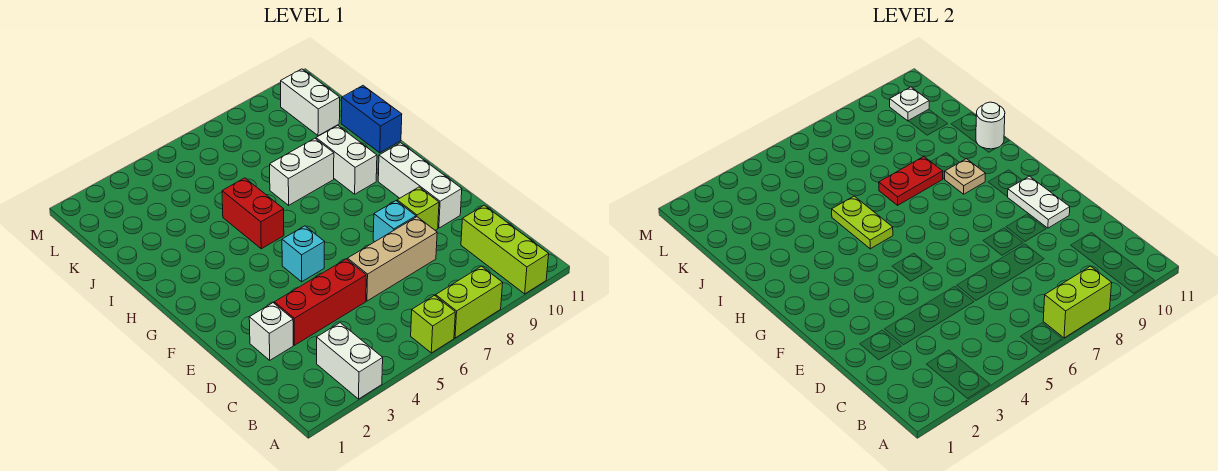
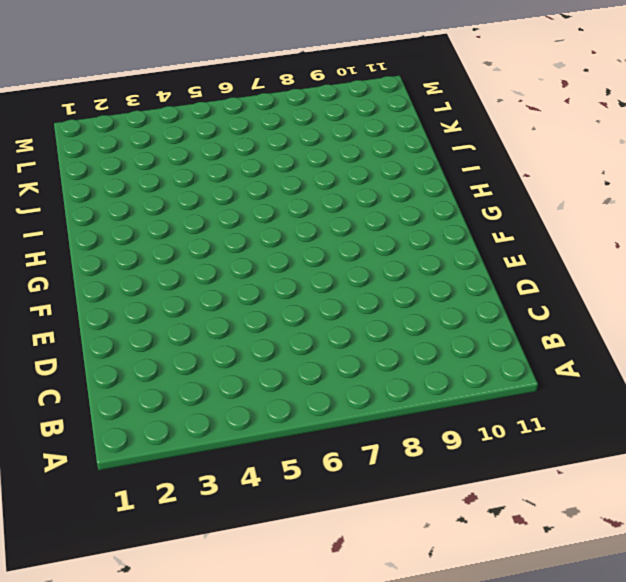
none -> white brick A3:B3 level 1
none -> lime brick A6 level 1
none -> lime brick A7:A8 level 1

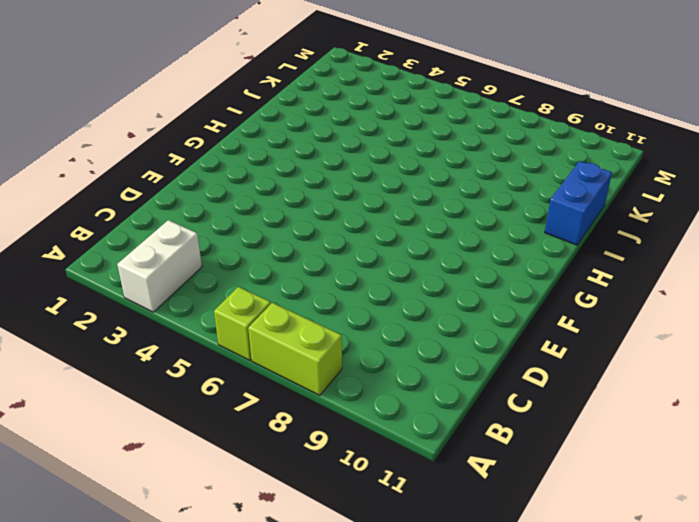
none -> lime brick A10:C10 level 1
none -> white brick D2 level 1
none -> red brick D3:D5 level 1

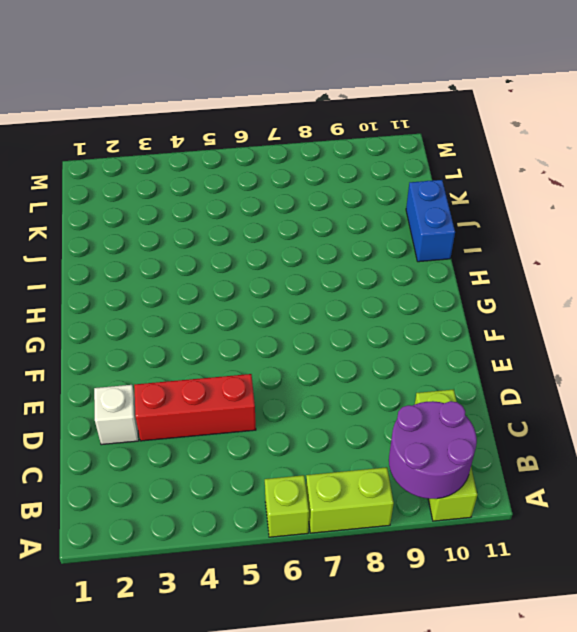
purple round brick A9:B10 level 2 -> none
none -> white brick A3:B3 level 1
none -> tan brick D6:D8 level 1
none -> cyan brick E8 level 1

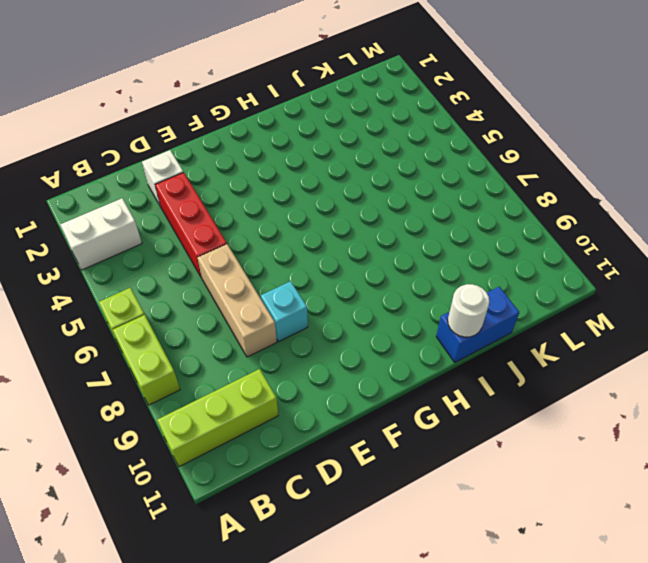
none -> lime brick E9 level 1
none -> white brick E10:G10 level 1
none -> cyan brick F5 level 1

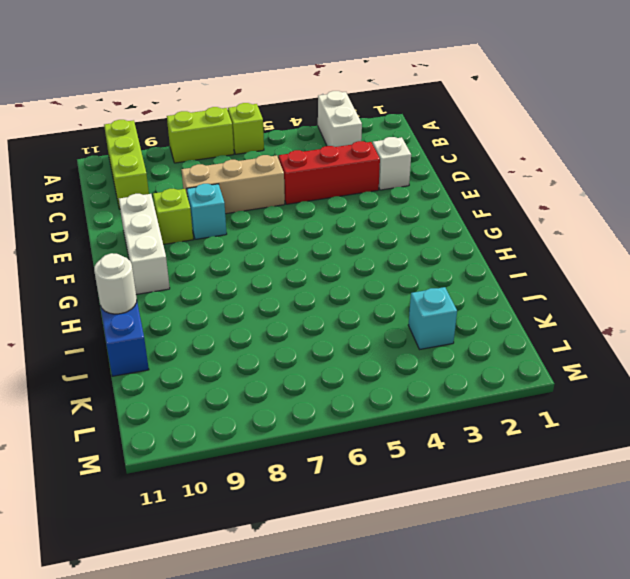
cyan brick K3 level 1 -> cyan brick F5 level 1
none -> red brick H5:I5 level 1
none -> white brick H9:I9 level 1
none -> white brick I7:I8 level 1

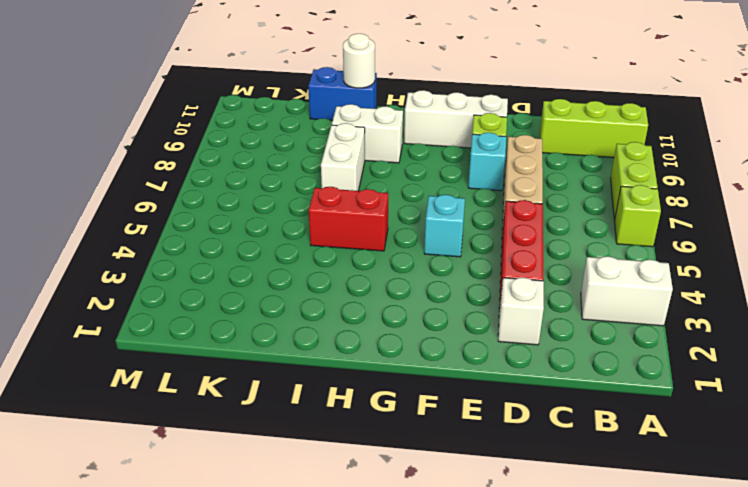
none -> white brick K10:L10 level 1
none -> lime brick A7:A8 level 2
none -> white plate E10:F10 level 2

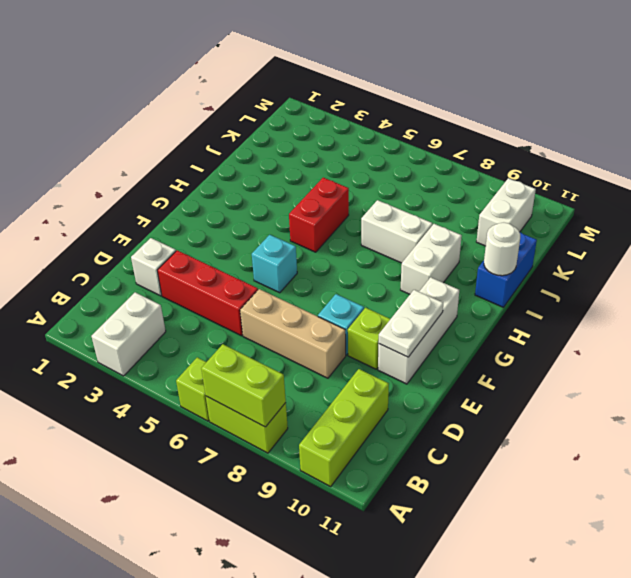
none -> lime plate H5:I5 level 2
none -> tan plate H9 level 2
none -> red plate I7:I8 level 2

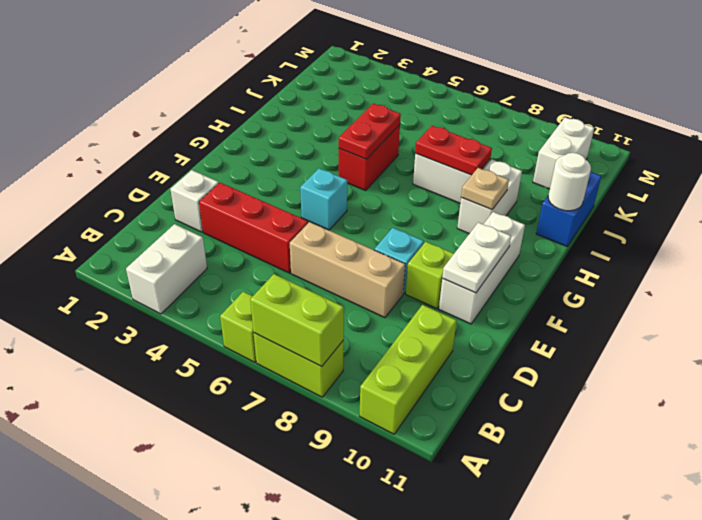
red plate H5:I5 level 2 -> lime plate H5:I5 level 2
none -> white plate L10 level 2

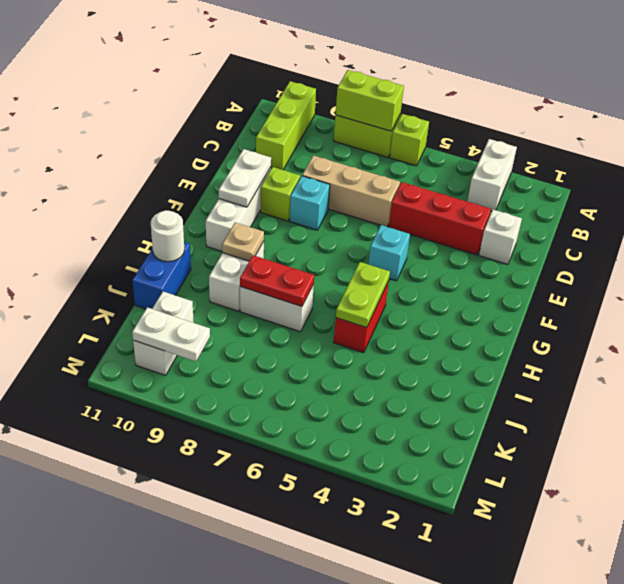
white plate L9:L10 level 2 -> white plate L10 level 2

